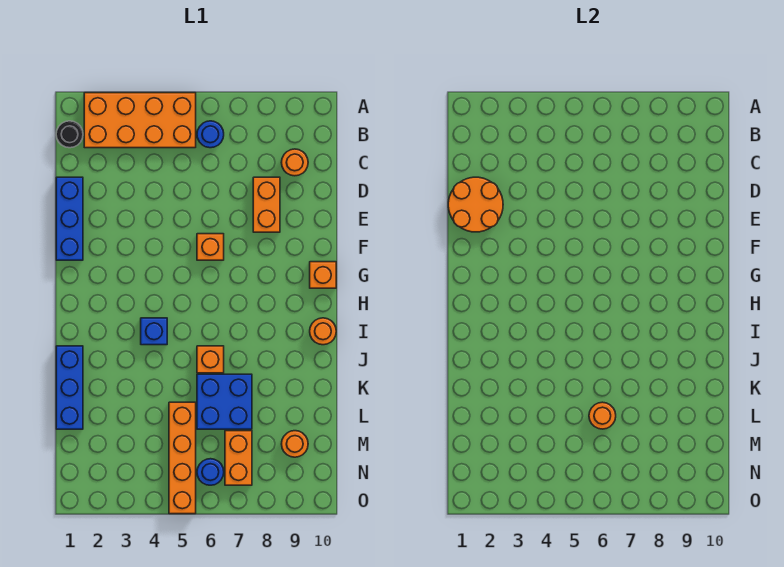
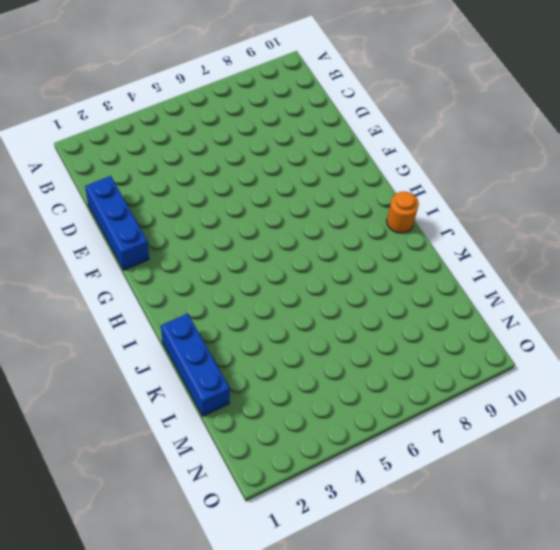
none -> orange brick A2:B5 level 1
none -> black round brick B1 level 1
none -> blue round brick B6 level 1

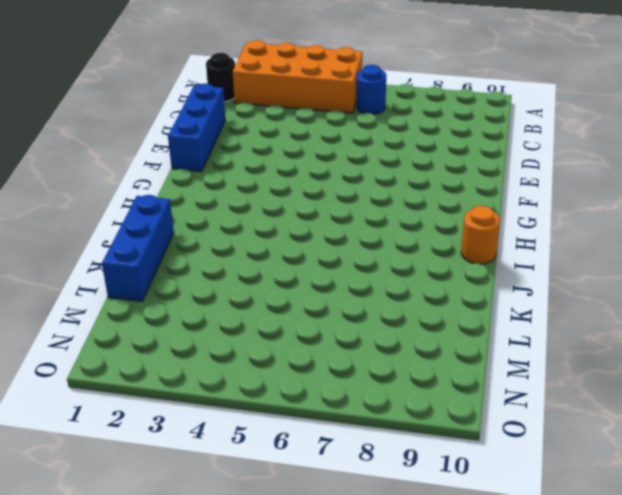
none -> orange round brick C9 level 1
none -> orange brick D8:E8 level 1
none -> orange brick F6 level 1

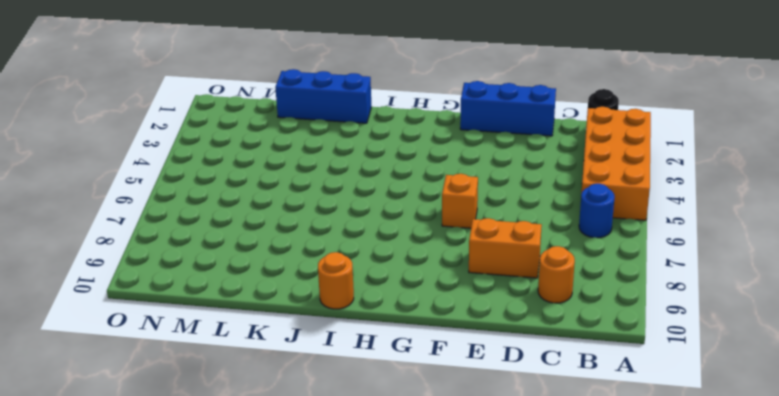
none -> orange brick G10 level 1
none -> blue brick I4 level 1
none -> orange brick J6 level 1

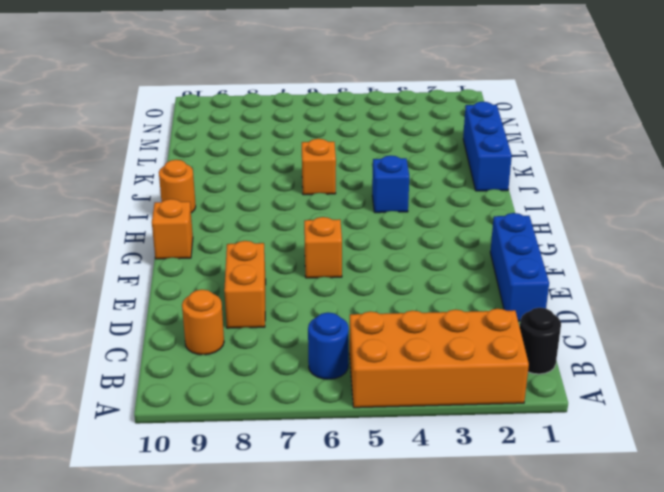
none -> blue brick K6:L7 level 1
none -> orange brick L5:O5 level 1
none -> orange brick M7:N7 level 1

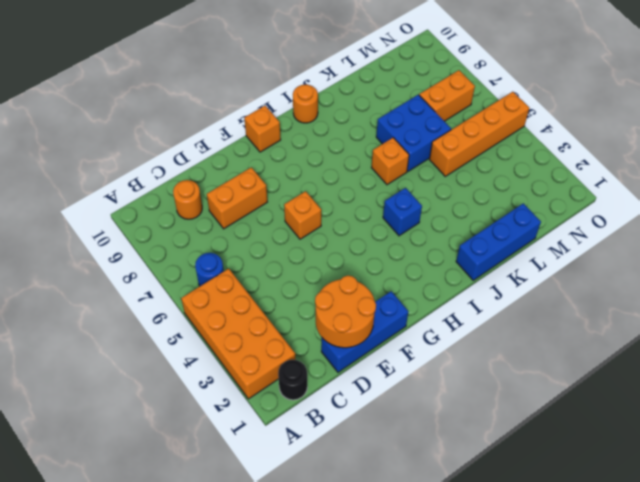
none -> orange round brick M9 level 1
none -> blue round brick N6 level 1
none -> orange round brick L6 level 2

